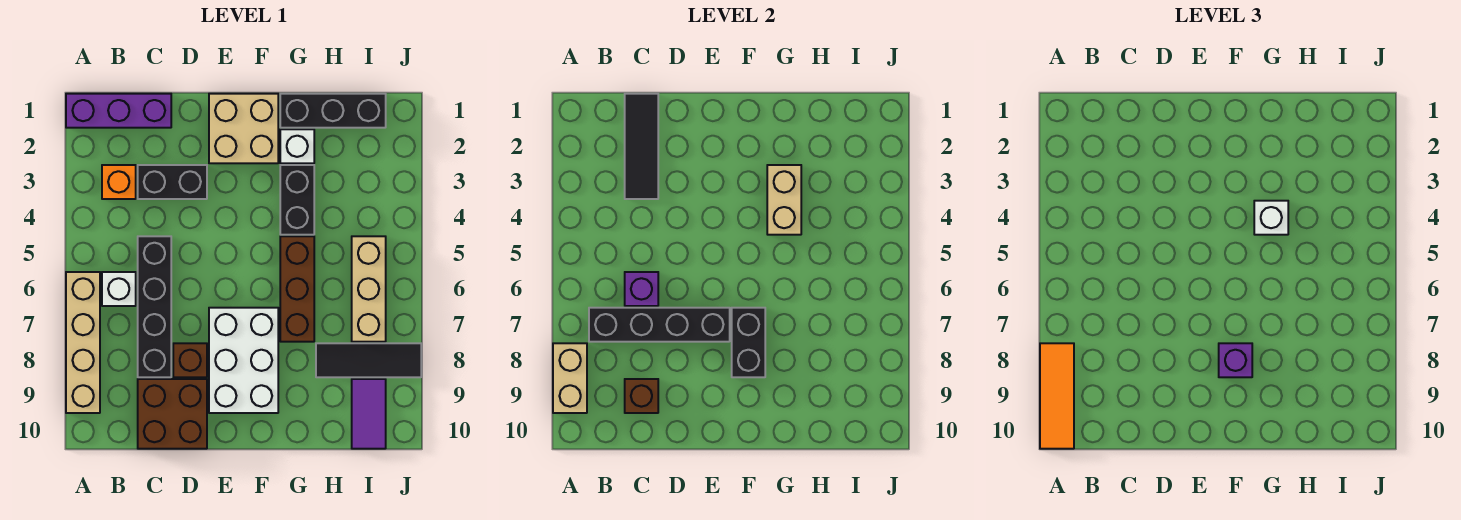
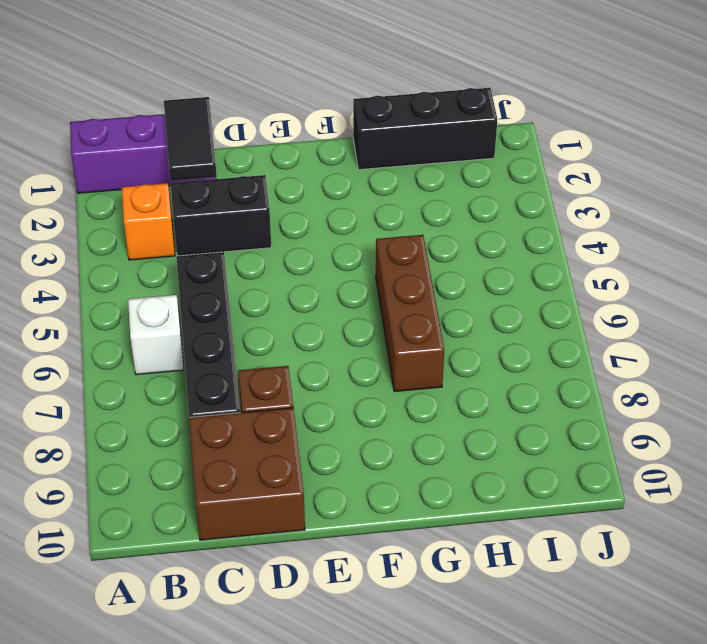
black tile C1:C2 level 2 -> black tile C1:C3 level 2
none -> tan brick A6:A9 level 1
none -> tan brick E1:F2 level 1
none -> white brick E7:F9 level 1

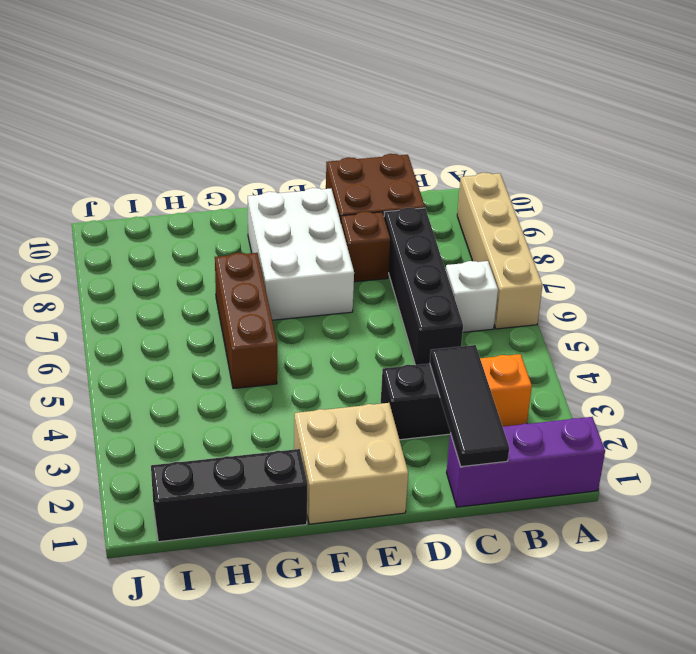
none -> white brick G2 level 1
none -> black brick G3:G4 level 1
none -> black tile H8:J8 level 1

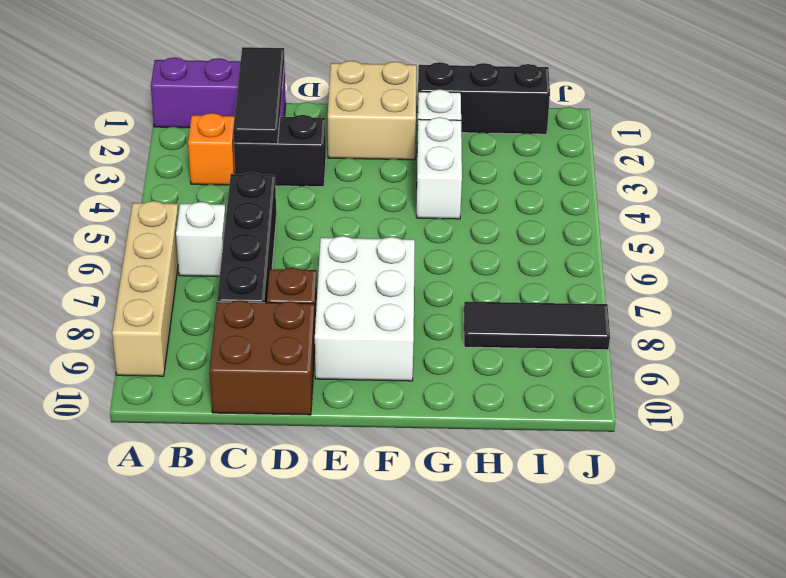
white brick G3:G4 level 1 -> black brick G3:G4 level 1
none -> brown brick G5:G7 level 1
none -> tan brick I5:I7 level 1
none -> purple tile I9:I10 level 1

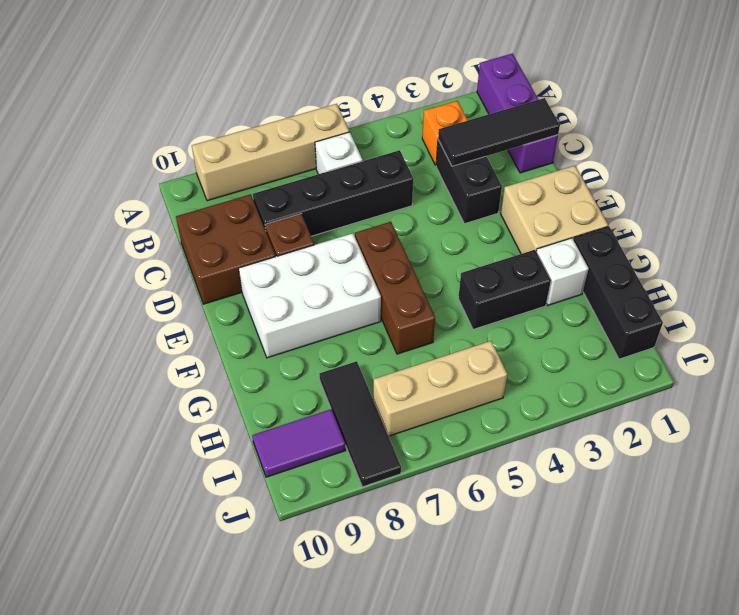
brown brick E6:G6 level 1 -> brown brick G5:G7 level 1
none -> tan brick A8:A9 level 2
none -> black brick B7:E7 level 2
none -> purple brick C6 level 2

